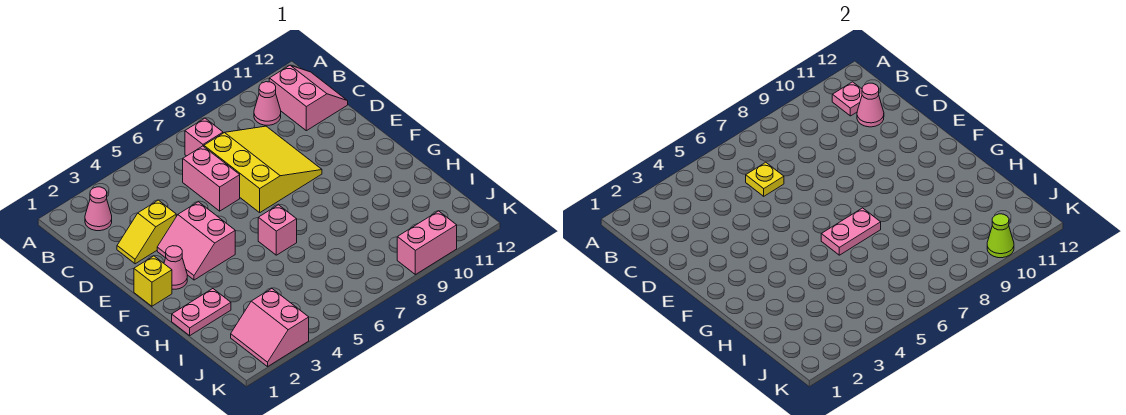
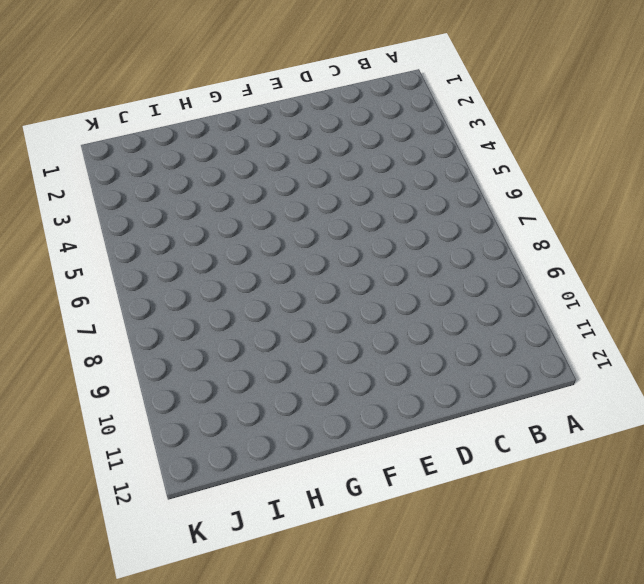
none -> pink cone B2 level 1
none -> pink brick B7 level 1
none -> pink cone B10 level 1

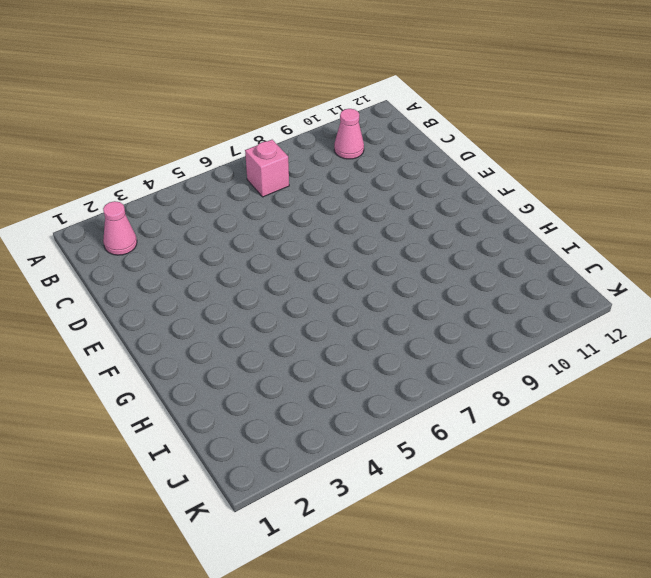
none -> pink slope B11:C12 level 1 top 11
none -> pink brick C6:D6 level 1
none -> yellow slope C7:E9 level 1 top 7

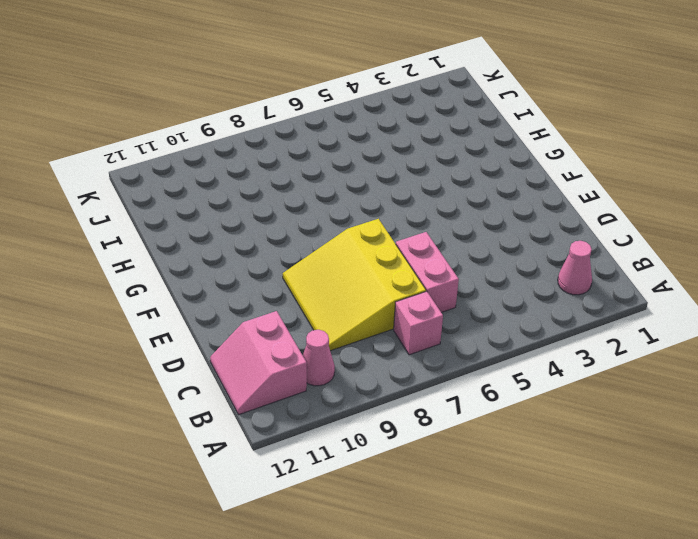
none -> yellow slope D2:D3 level 1 top 3
none -> pink slope E3:F4 level 1 top 4
none -> yellow brick F1 level 1

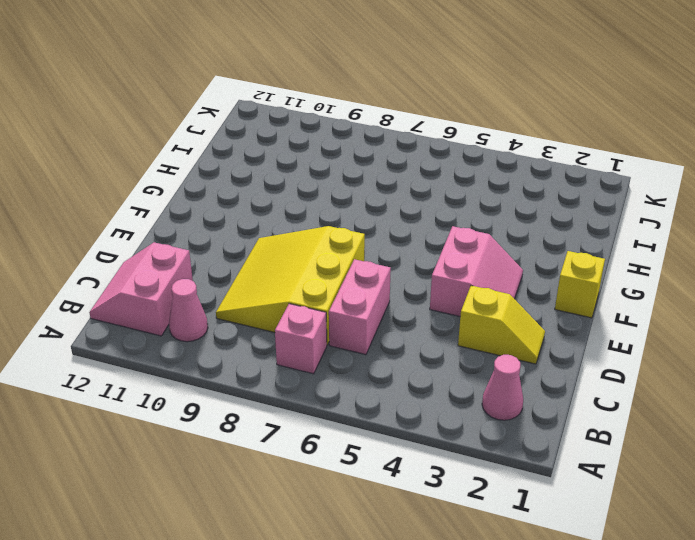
none -> pink cone F2 level 1
none -> pink brick G6 level 1
none -> pink plate H1:H2 level 1

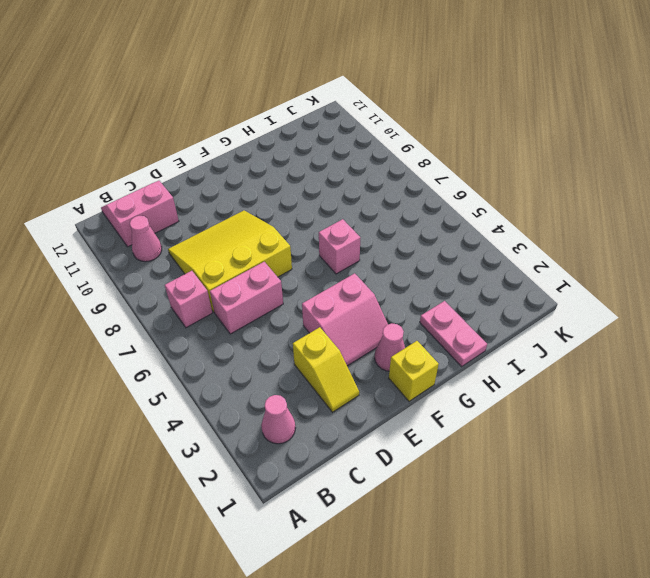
none -> pink slope J2:K3 level 1 top 3
none -> pink brick K9:K10 level 1
none -> pink plate B11 level 2

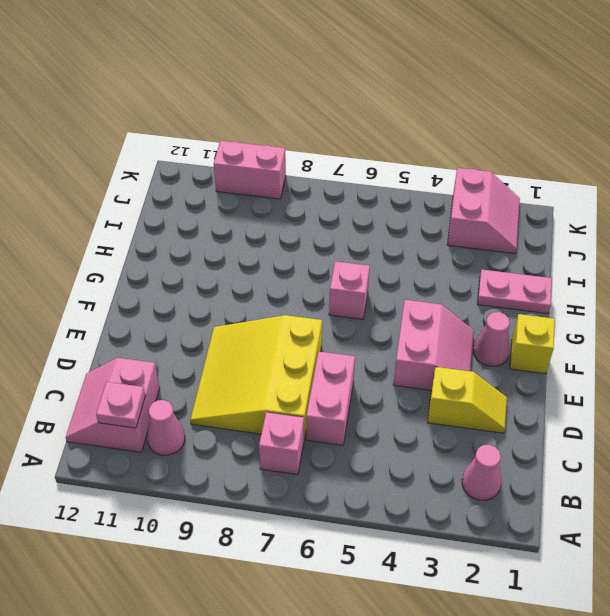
none -> yellow plate C6 level 2
none -> pink cone C11 level 2
none -> pink plate G6:G7 level 2

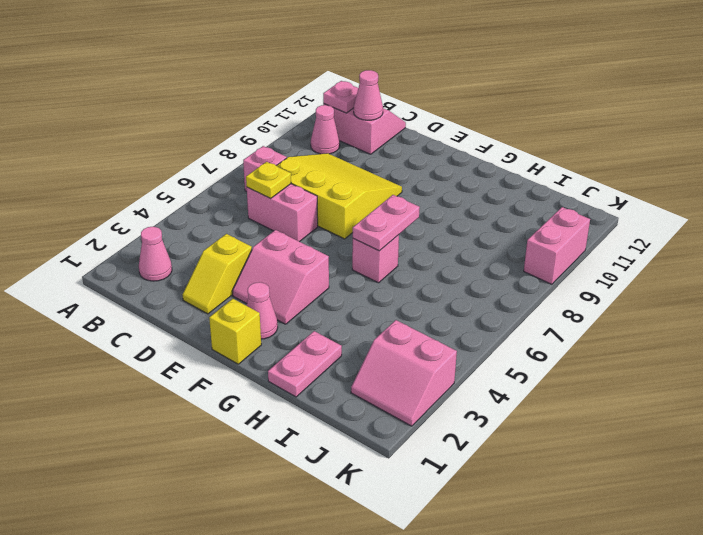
none -> lime cone K10 level 2

